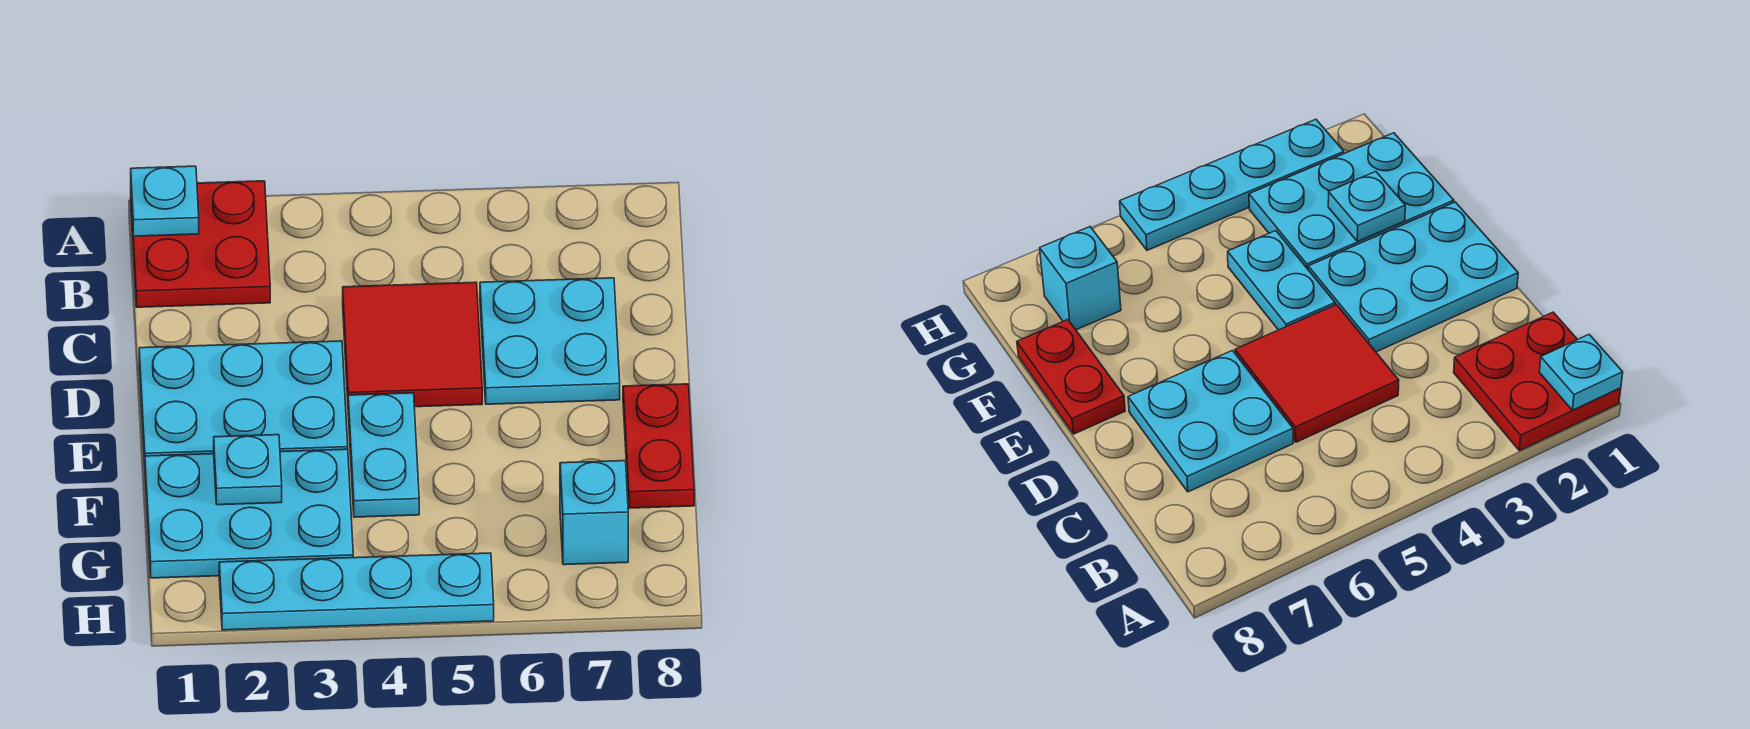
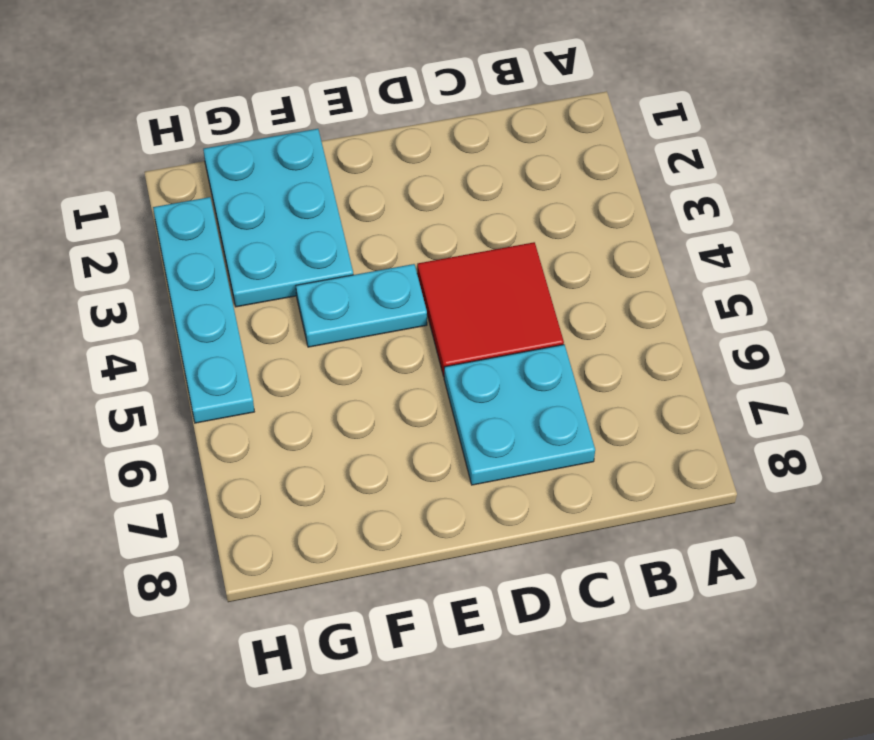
none -> red plate A1:B2 level 1
none -> cyan plate D1:E3 level 1

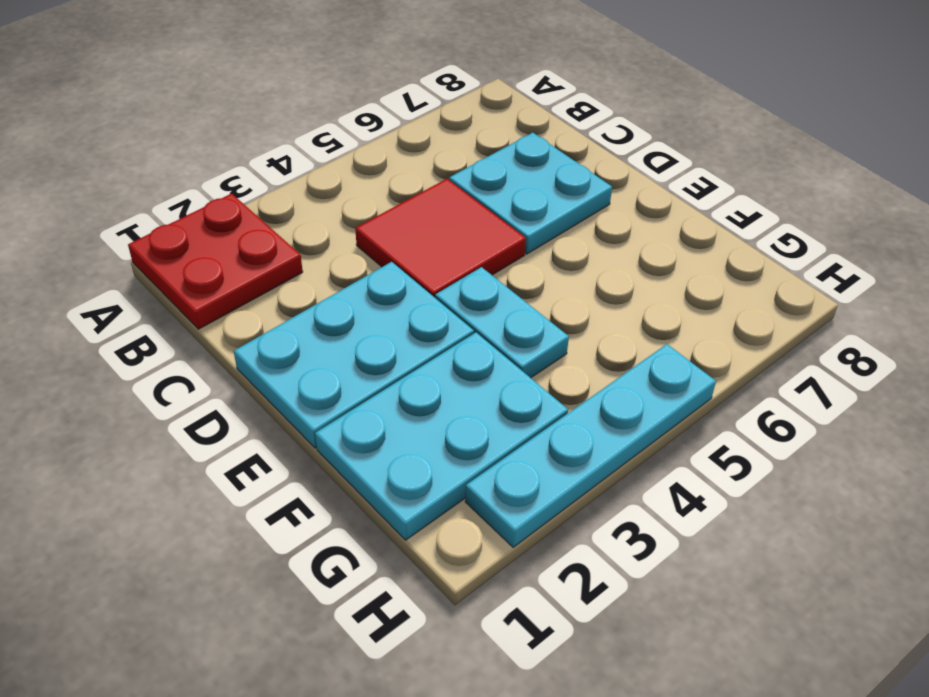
none -> red plate E8:F8 level 1
none -> cyan brick G7 level 1

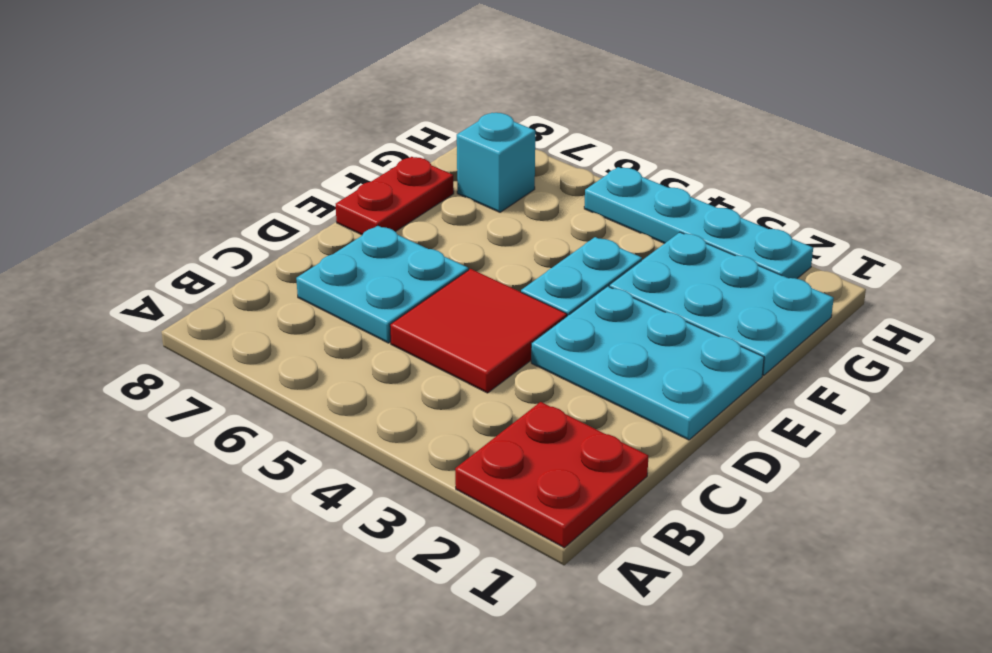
none -> cyan plate A1 level 2
none -> cyan plate F2 level 2

